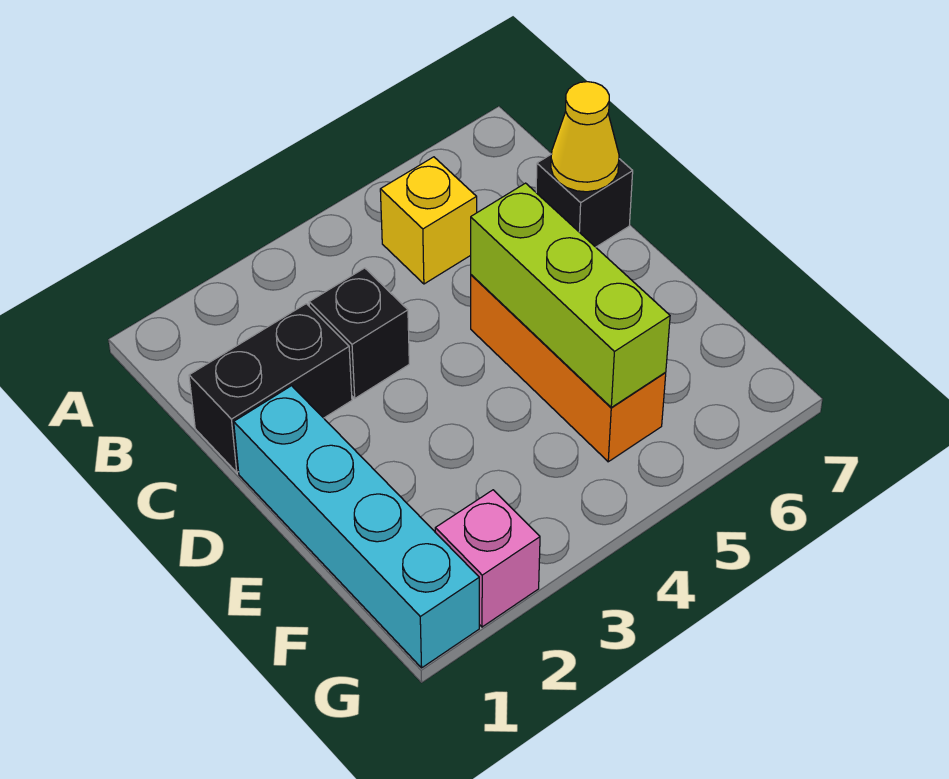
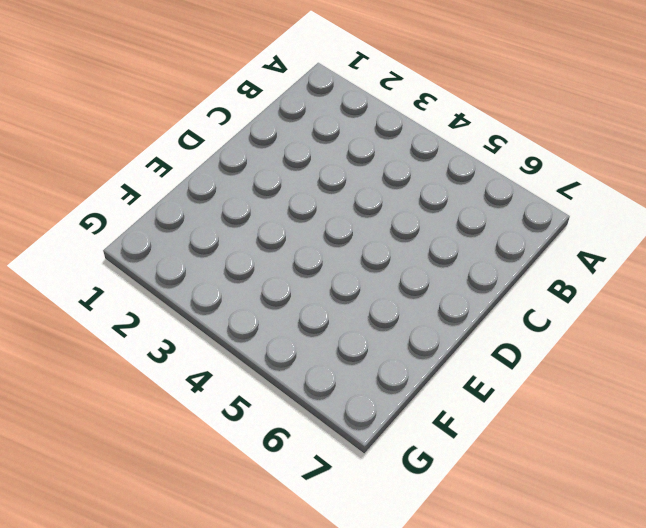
none -> yellow brick B5 level 1
none -> black brick C1:C2 level 1

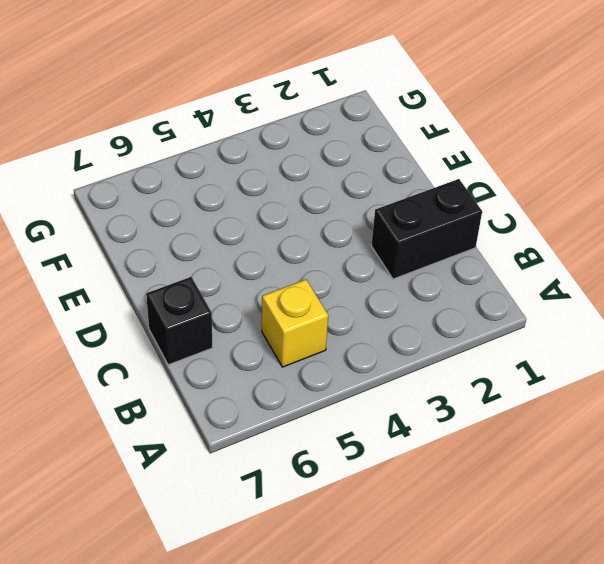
none -> black brick C3 level 1
none -> cyan brick D1:G1 level 1

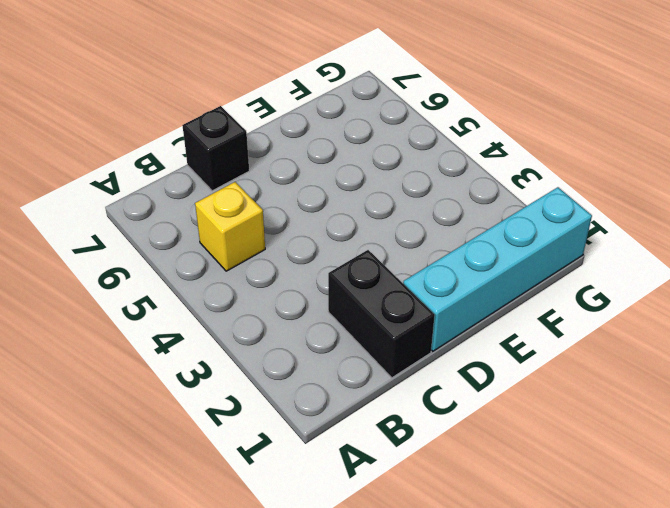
none -> black brick C3 level 1
none -> orange brick D5:F5 level 1

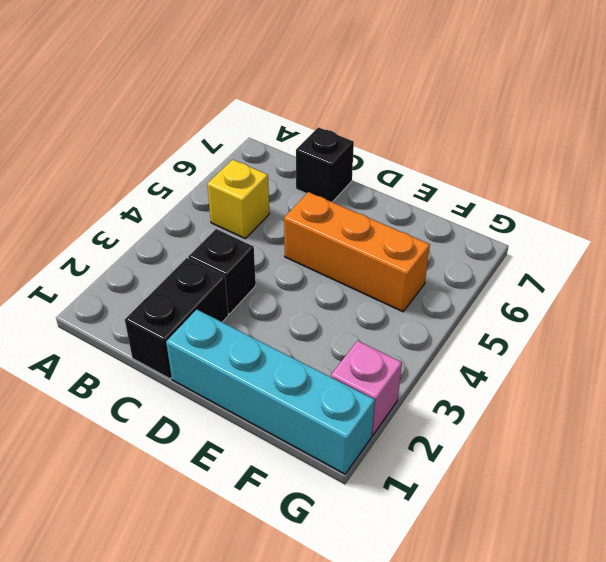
none -> yellow cone C7 level 2
none -> lime brick D5:F5 level 2

